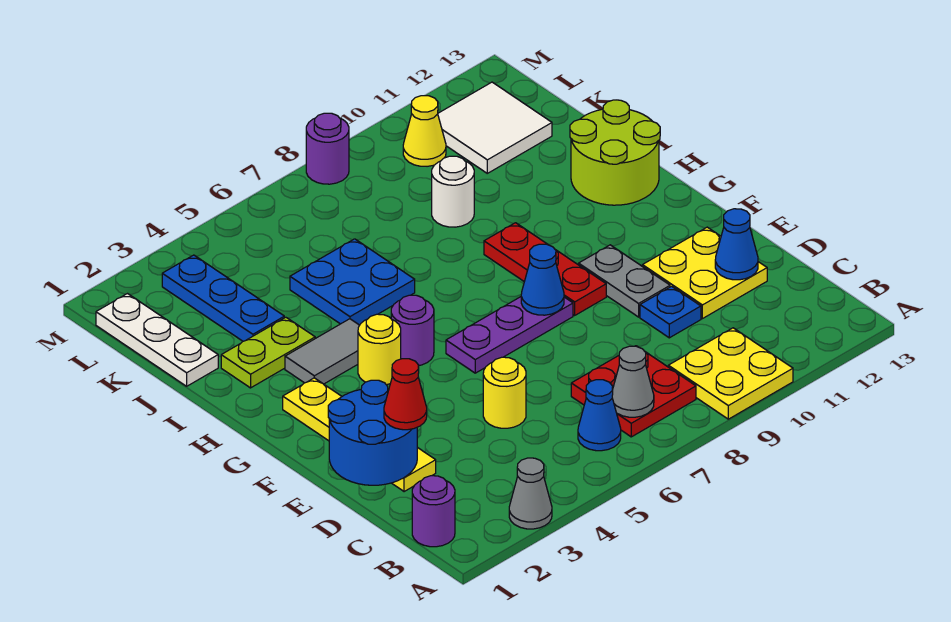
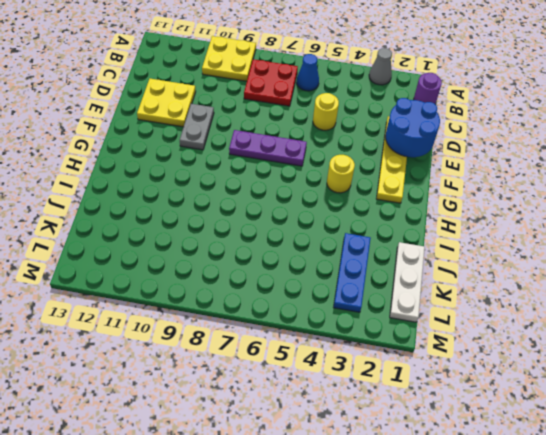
none -> blue plate D10 level 1
none -> red plate F9:H9 level 1
none -> purple round brick G5 level 1

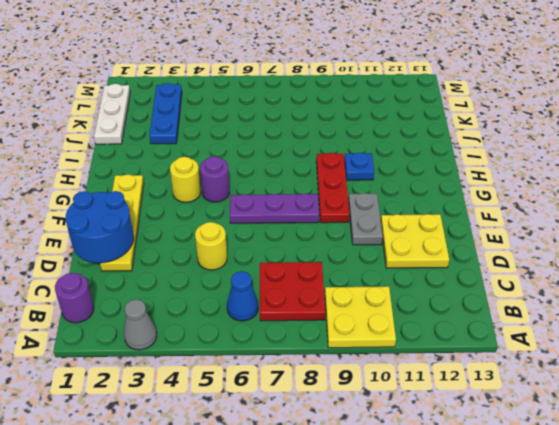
blue plate H10 level 1 -> blue plate D10 level 1
none -> grey tile H3:H4 level 1
none -> lime round brick H12:I13 level 1
none -> lime plate I2:I3 level 1

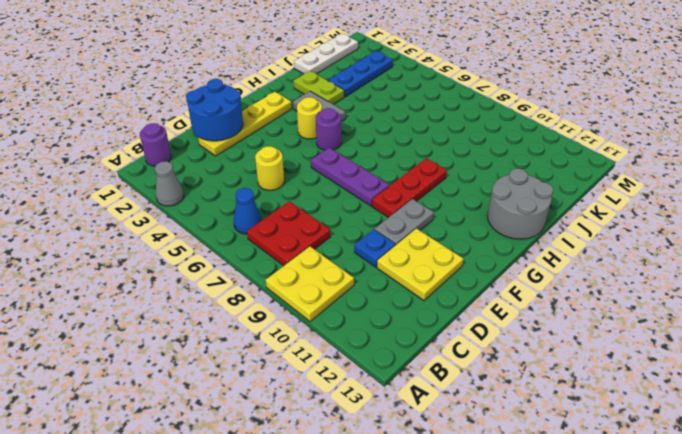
grey round brick H12:I13 level 1 -> lime round brick H12:I13 level 1
none -> blue plate I5:J6 level 1
none -> white round brick J9 level 1
none -> white tile K11:L12 level 1

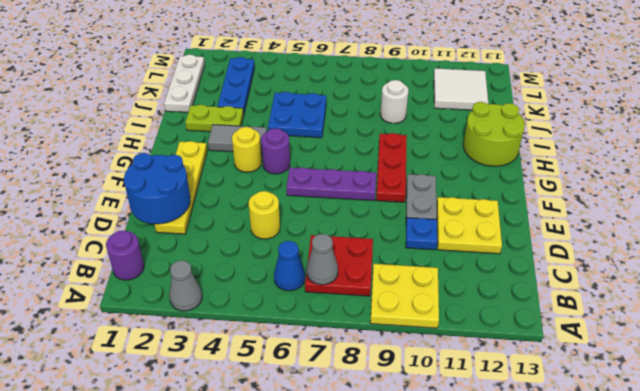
none -> yellow cone L10 level 1
none -> purple round brick M8 level 1
none -> blue cone D12 level 2

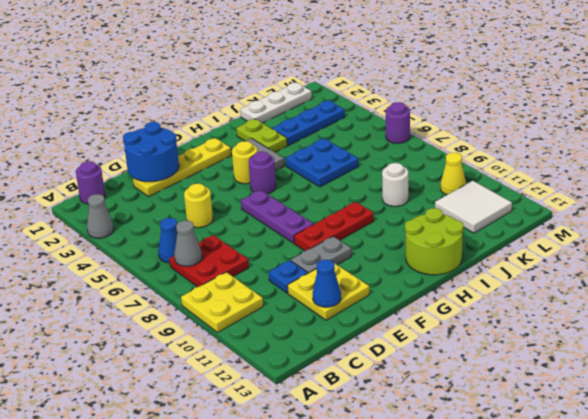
purple round brick M6 level 1 -> purple round brick M8 level 1
none -> blue cone F8 level 2
none -> red cone D2 level 3

